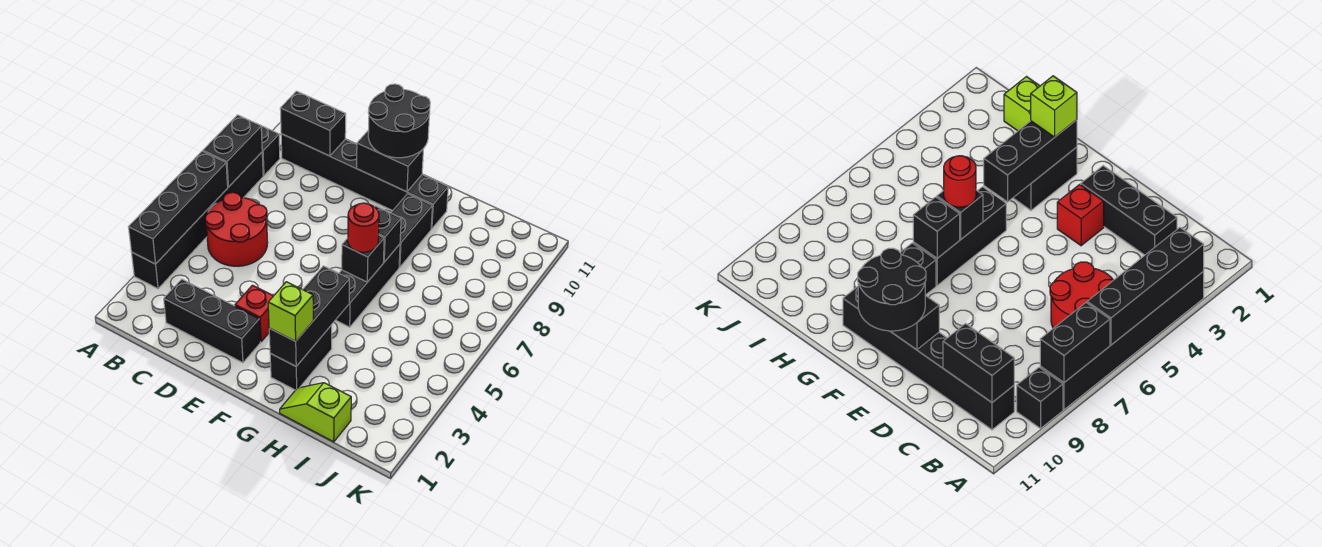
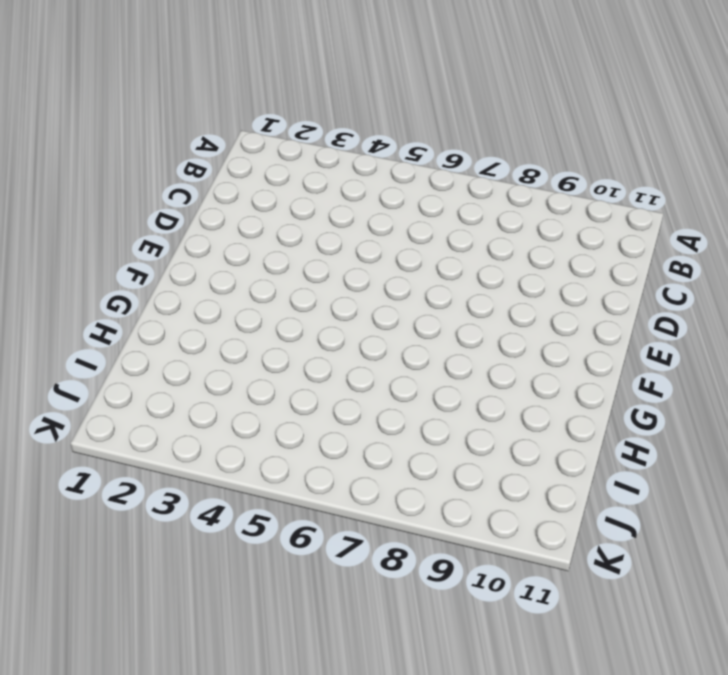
none -> black brick A3:A8 level 1
none -> black brick A9 level 1
none -> red round brick B5:C6 level 1

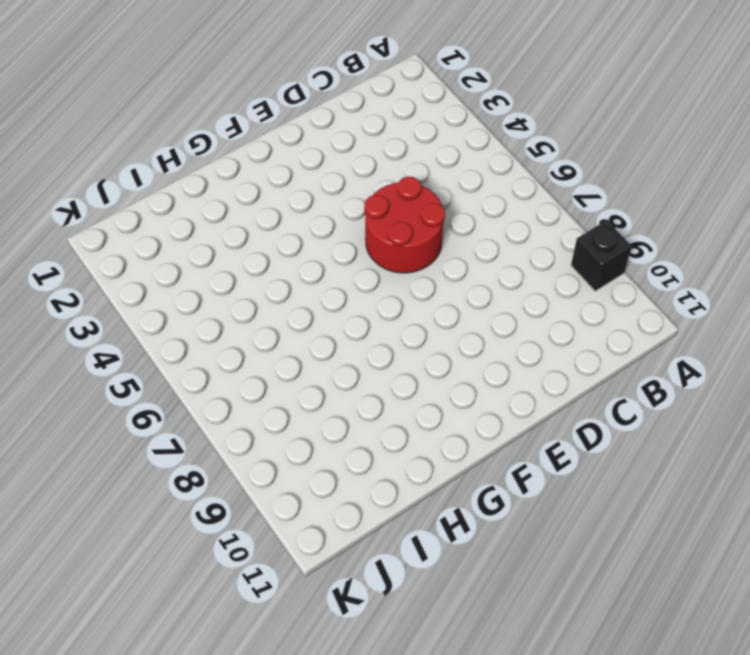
red round brick D5:E6 level 1 -> red round brick B5:C6 level 1
none -> black brick A3:A8 level 1
none -> black brick B10:G10 level 1
none -> black brick C2:E2 level 1

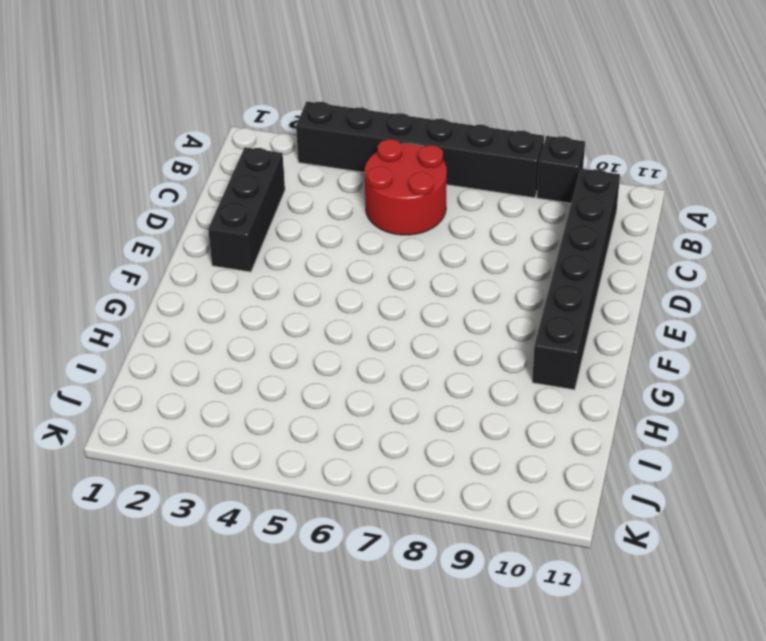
none -> red brick E3 level 1
none -> black brick G2:G3 level 1
none -> black brick G5:G7 level 1

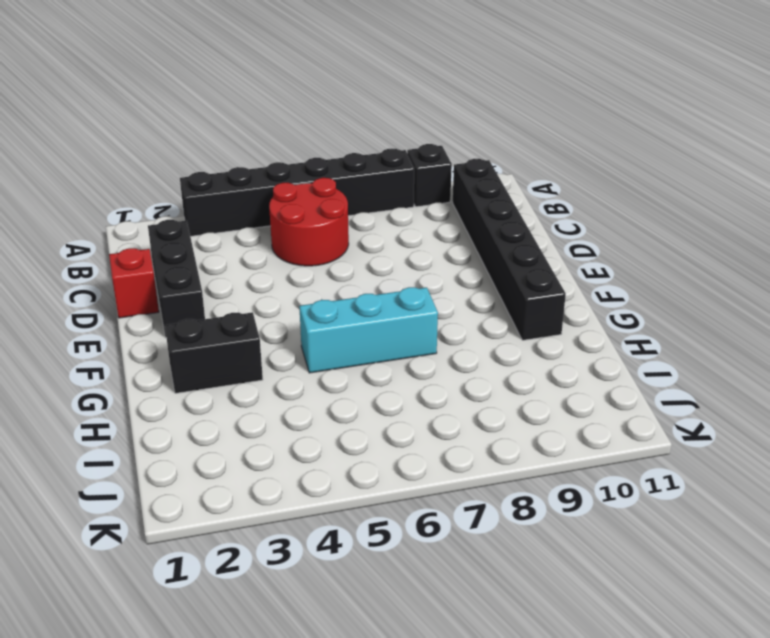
red brick D1 level 1 -> red brick E3 level 1
cyan brick G5:G7 level 1 -> black brick G5:G7 level 1
none -> black brick G8:G9 level 1
none -> lime slope H1:I1 level 1 top I
none -> black brick A3:A6 level 2

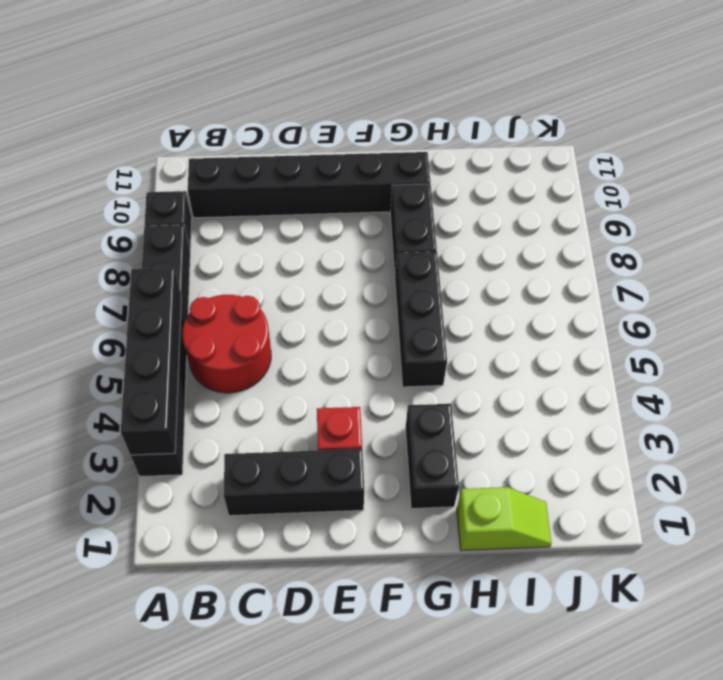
lime slope H1:I1 level 1 top H -> lime slope H1:I1 level 1 top I
none -> black brick A7:A8 level 2
none -> black brick B10:C10 level 2
none -> black brick E10:F10 level 2

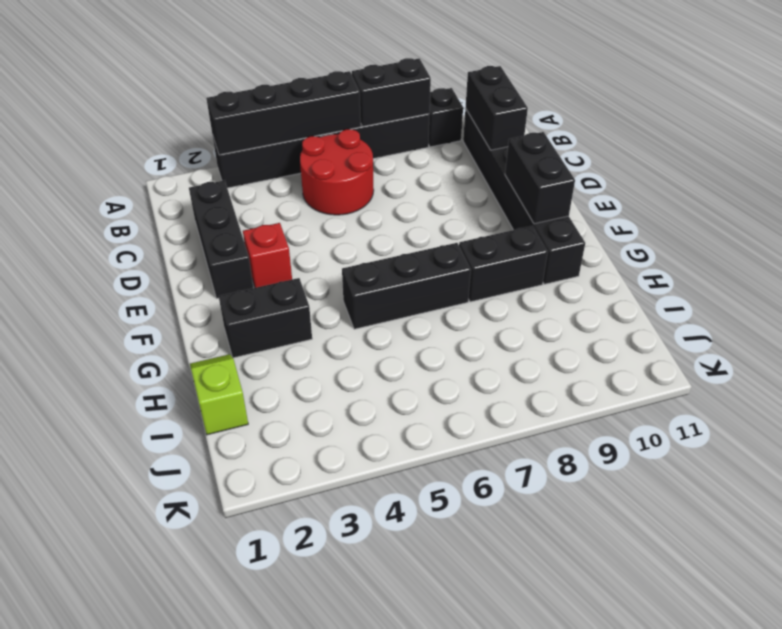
none -> black brick G2:G4 level 2
none -> black brick G6 level 2
none -> black brick G7 level 2

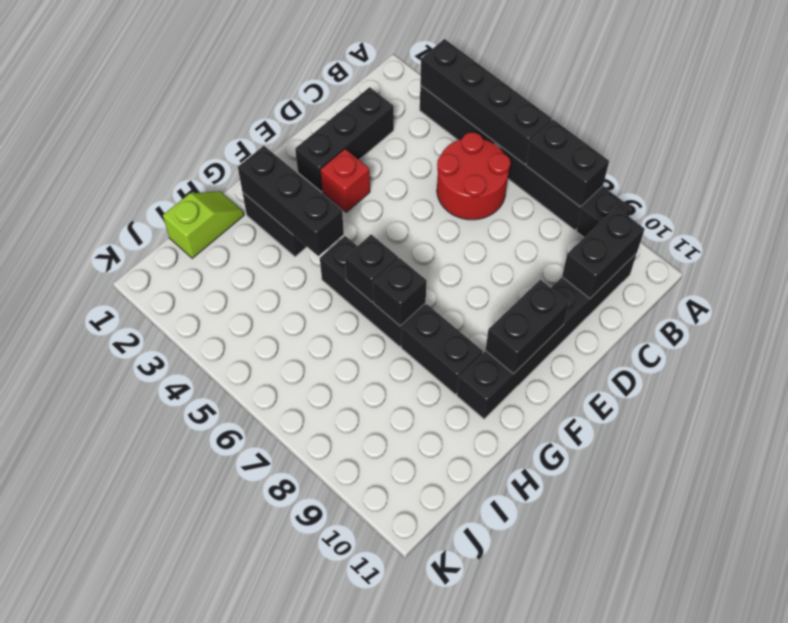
none -> black round brick E10:F11 level 3
none -> lime brick G2 level 3
none -> red round brick G6 level 3

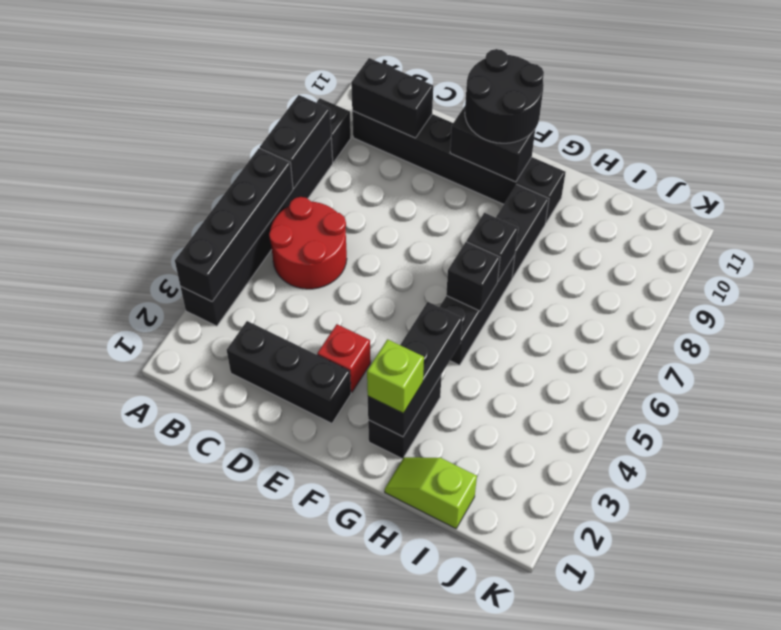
none -> red round brick G6 level 3

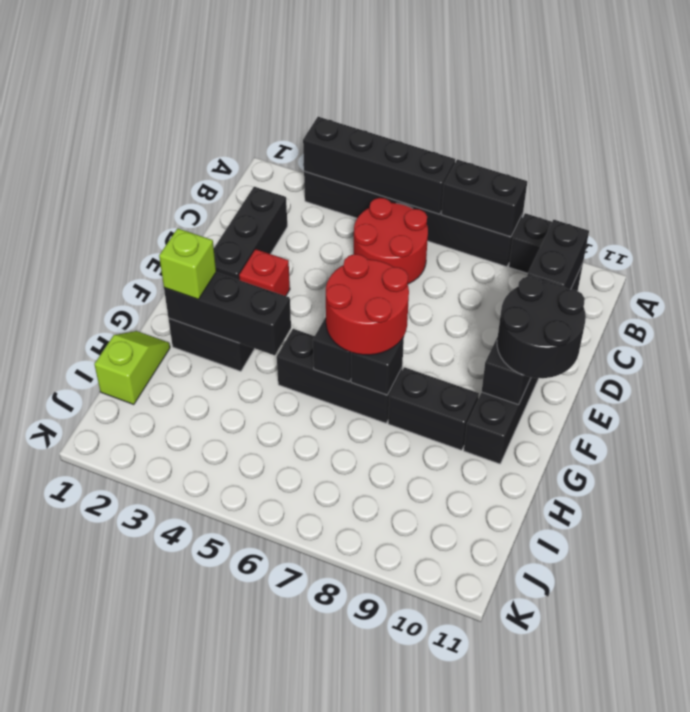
red round brick F6:G7 level 3 -> red round brick G6 level 3

